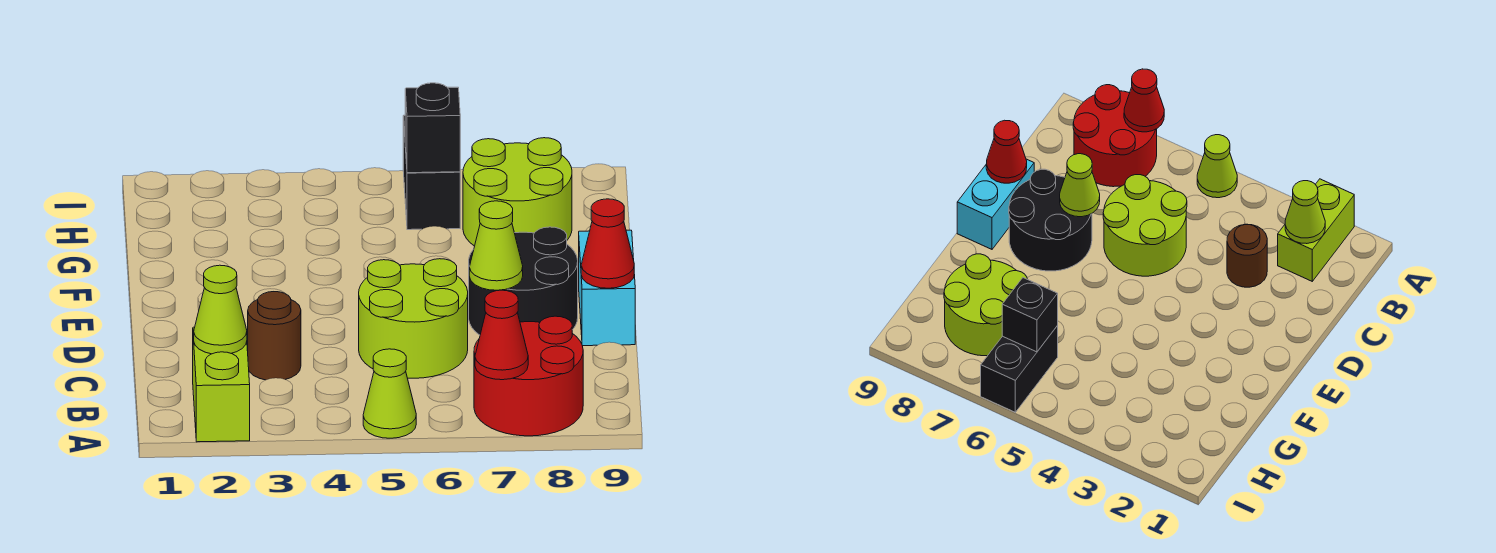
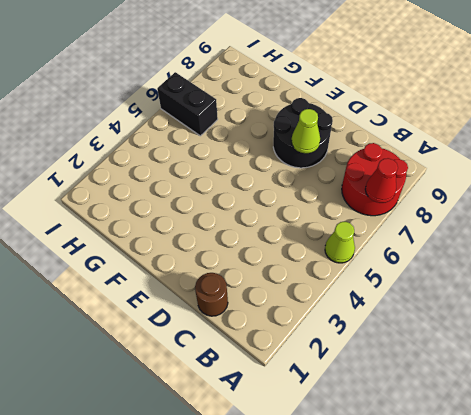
brown round brick C1 level 1 -> brown round brick C3 level 1
none -> lime brick A2:B2 level 1
none -> lime round brick C5:D6 level 1
none -> cyan brick D9:E9 level 1

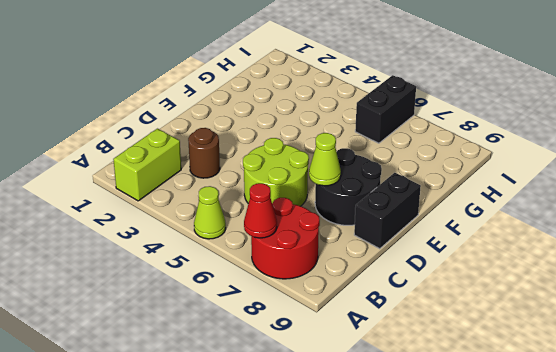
black brick D9:E9 level 1 -> cyan brick D9:E9 level 1
none -> lime round brick G7:H8 level 1
none -> lime cone B2 level 2
none -> red cone D9 level 2

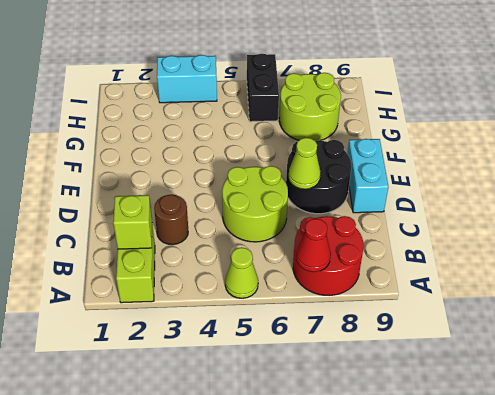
lime brick B2 level 2 -> lime cone B2 level 2
cyan brick I3:I4 level 1 -> none
none -> red cone D9 level 2
none -> black brick H6 level 2

